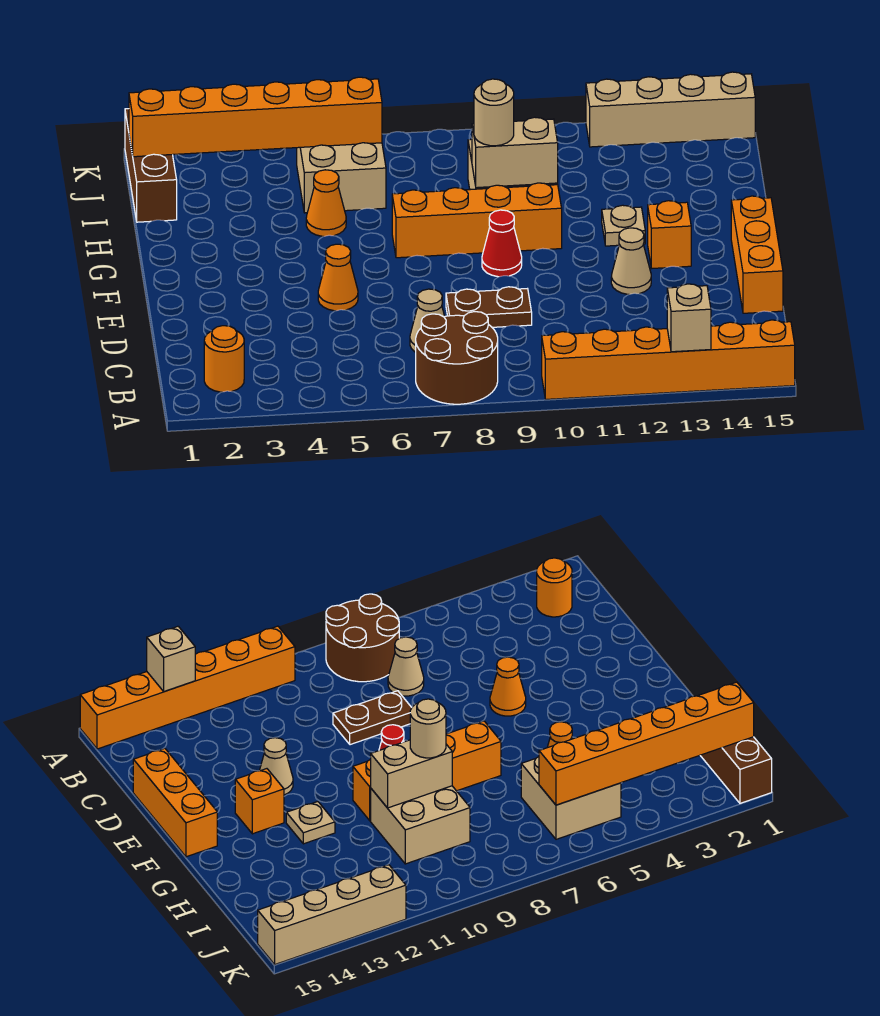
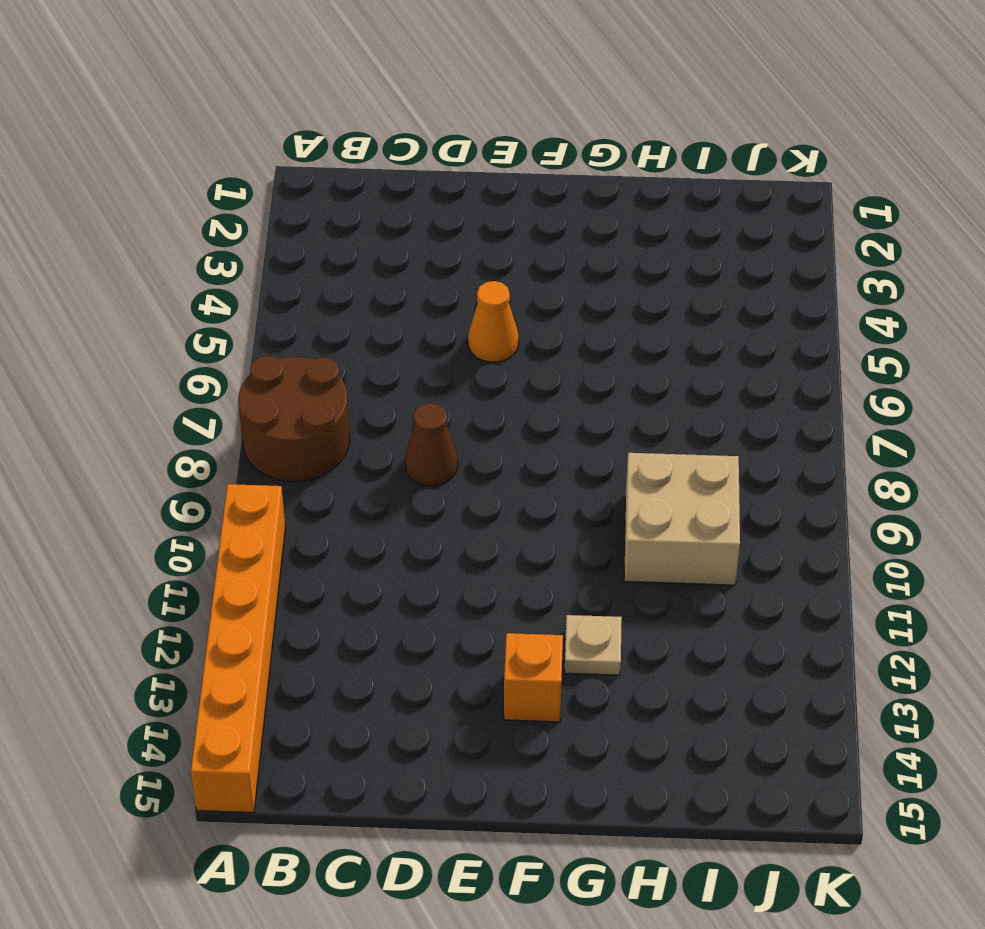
brown cone D8 level 1 -> brown plate D8:D9 level 1
none -> orange round brick B2 level 1
none -> tan cone C7 level 1
none -> orange brick D15:F15 level 1

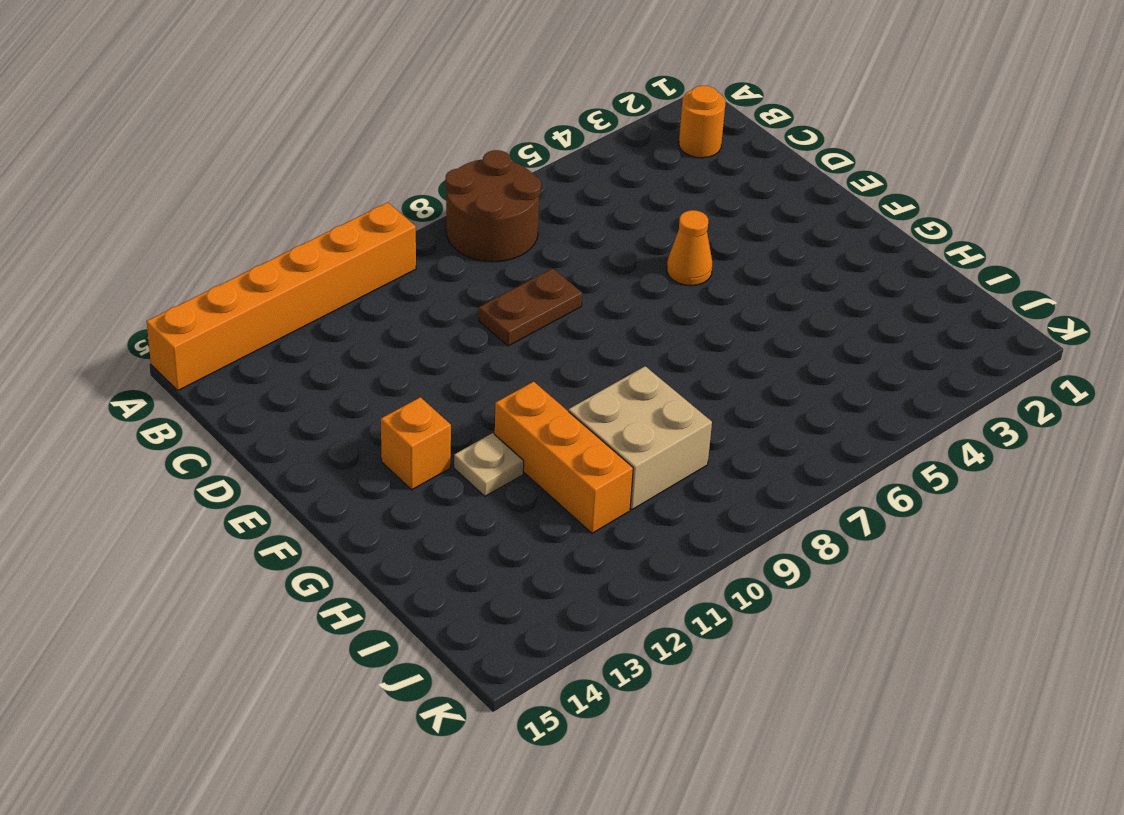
orange brick G11:I11 level 1 -> orange brick D15:F15 level 1
none -> tan cone C7 level 1
none -> tan cone E12 level 1
none -> red cone F9 level 1

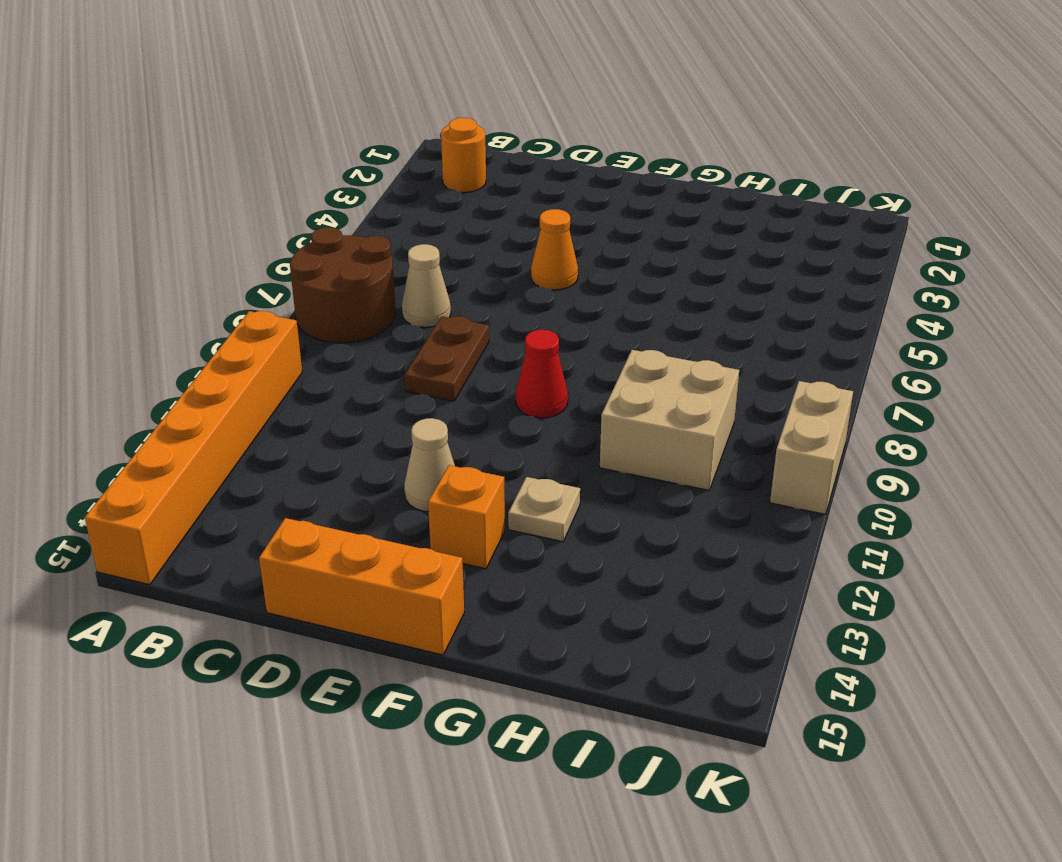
tan brick K9:K10 level 1 -> tan brick H9:H10 level 2
none -> orange brick G7:G10 level 1
none -> orange cone H5 level 1
none -> brown brick I1:K1 level 1

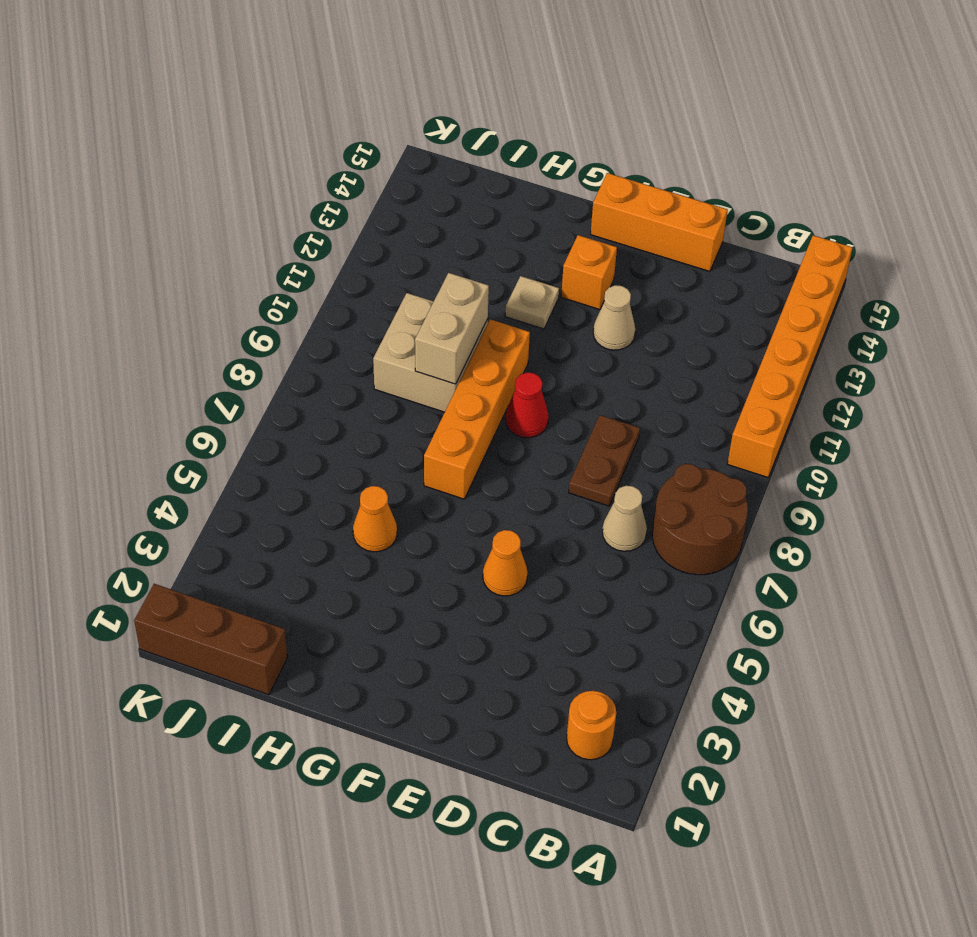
none -> tan brick I5:J6 level 1
none -> tan brick K12:K15 level 1
none -> tan brick A13 level 2

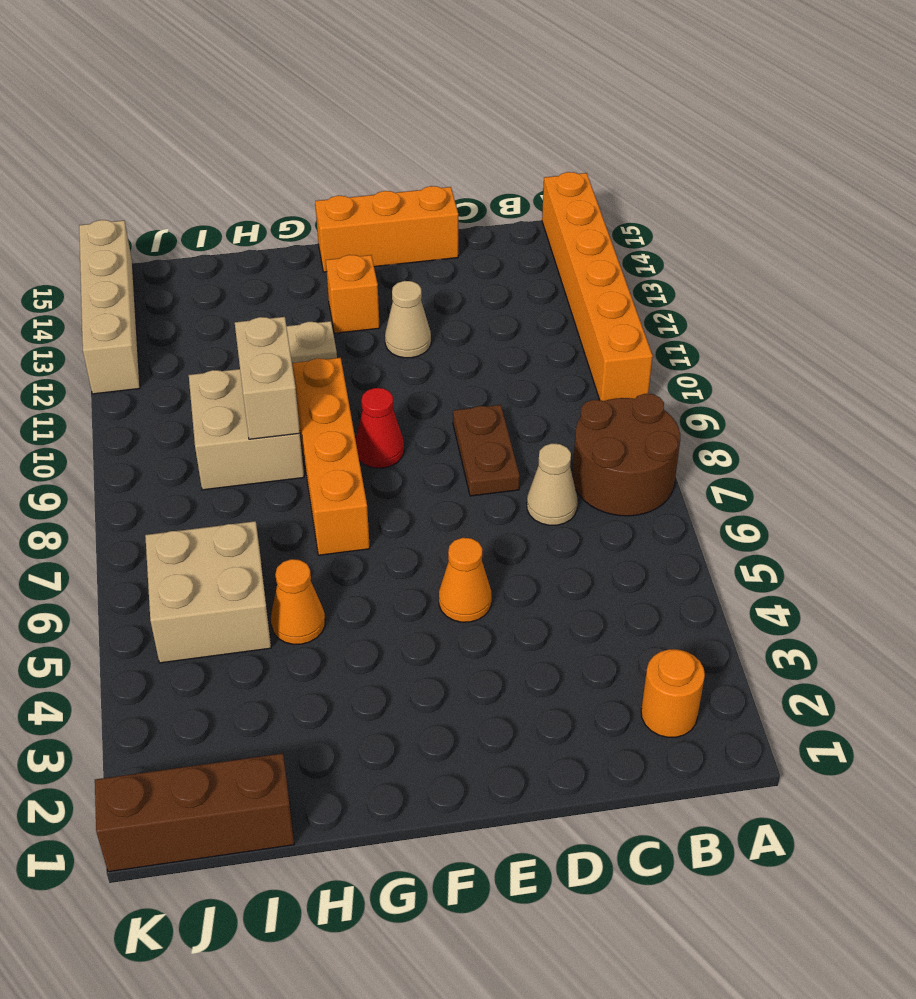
none -> tan brick A13 level 2
none -> orange brick J1:J6 level 2
none -> tan round brick H9 level 3

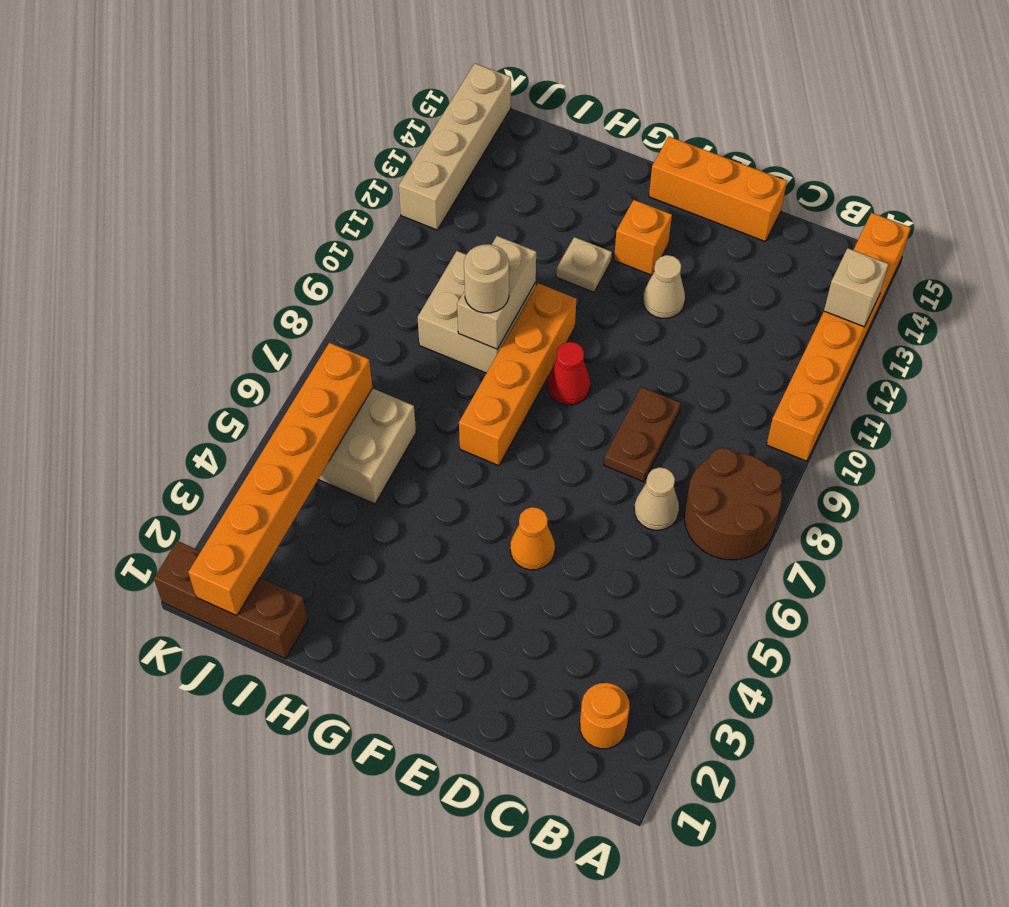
none -> orange cone H5 level 1

